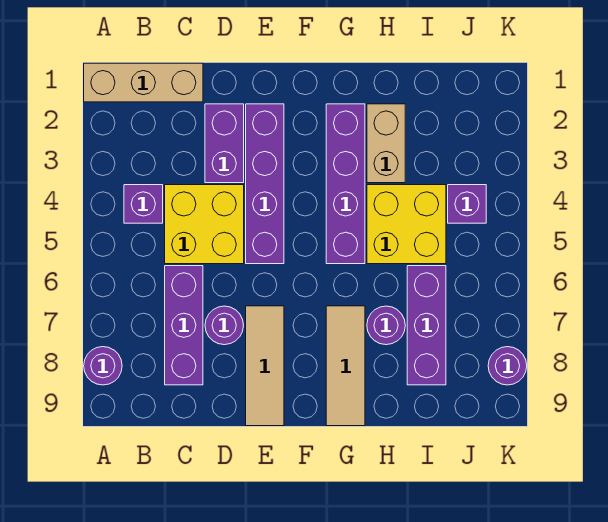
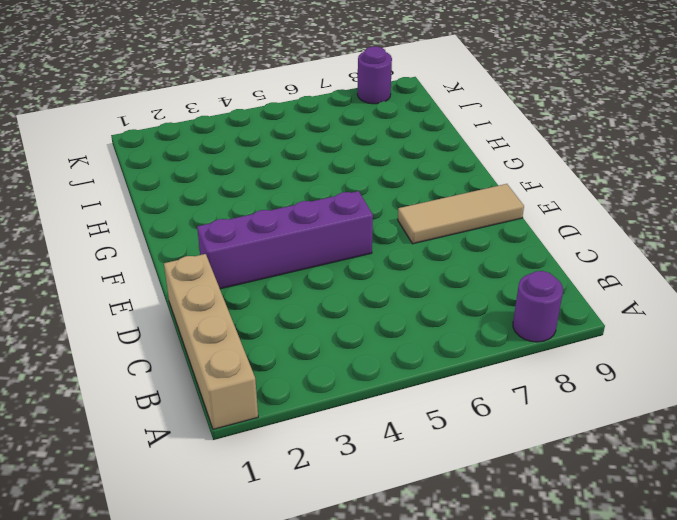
tan brick A1:D1 level 1 -> tan brick A1:C1 level 1
none -> purple brick B4 level 1
none -> yellow brick C4:D5 level 1
none -> purple brick C6:C8 level 1

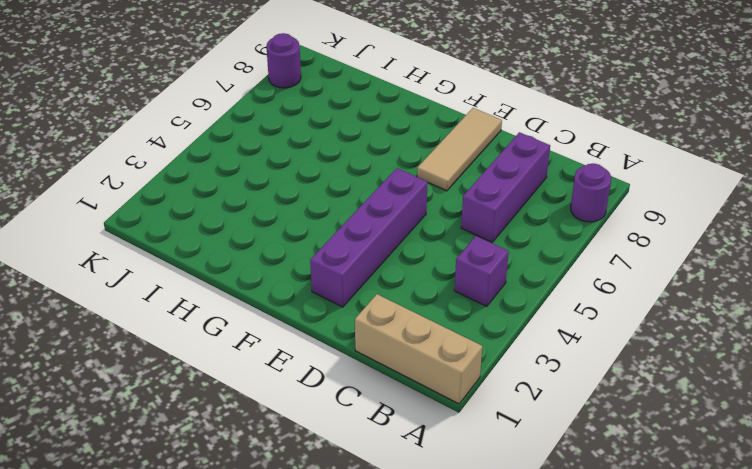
none -> yellow brick C4:D5 level 1
none -> purple brick D2:D3 level 1
none -> purple round brick D7 level 1

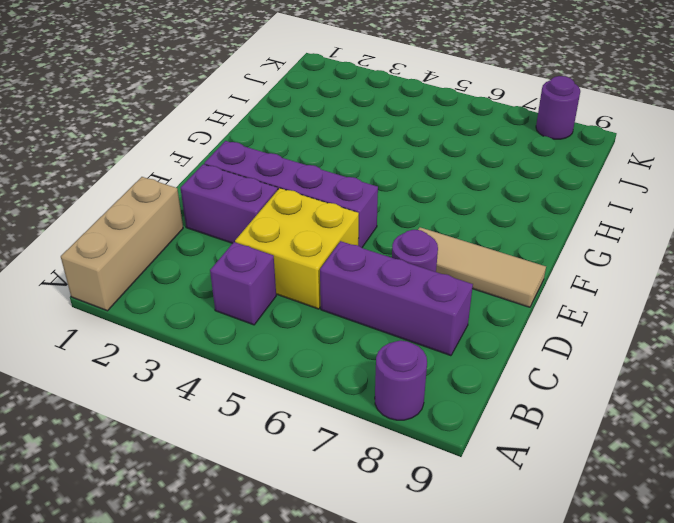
none -> purple brick G2:G5 level 1
none -> tan tile G7:G9 level 1
none -> tan brick H2:H3 level 1

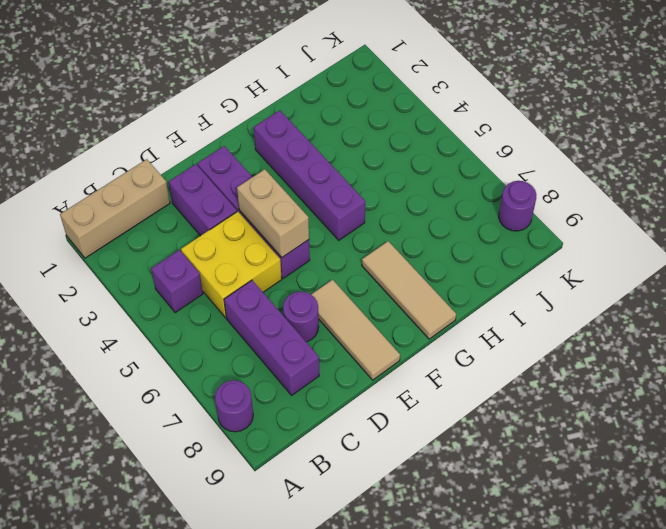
tan brick E4:E5 level 2 -> tan brick H2:H3 level 1
none -> yellow brick H4:I5 level 1
none -> purple round brick H7 level 1
none -> purple brick I6:I8 level 1

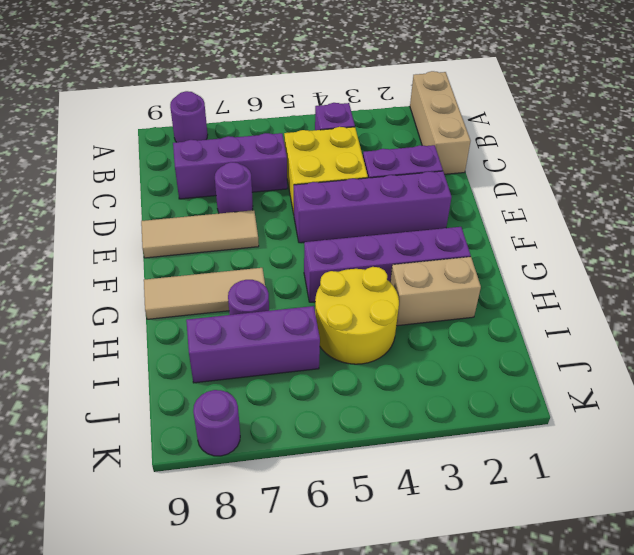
yellow round brick H4:I5 level 1 -> yellow brick H4:I5 level 1
none -> purple brick J4 level 1

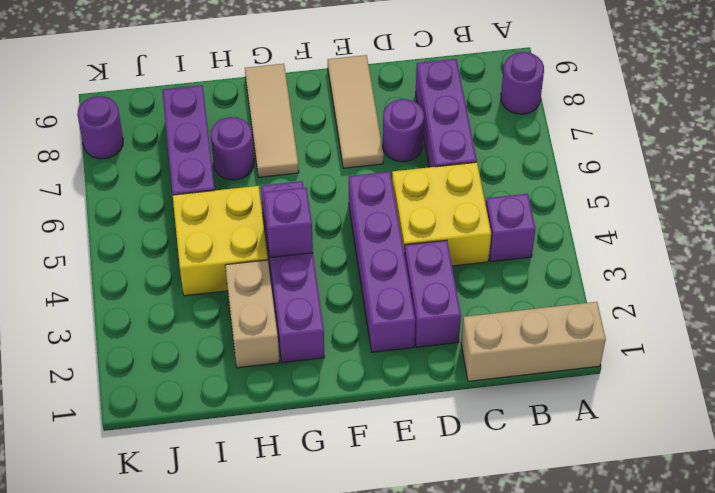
purple brick G4 level 2 -> purple brick J4 level 1

